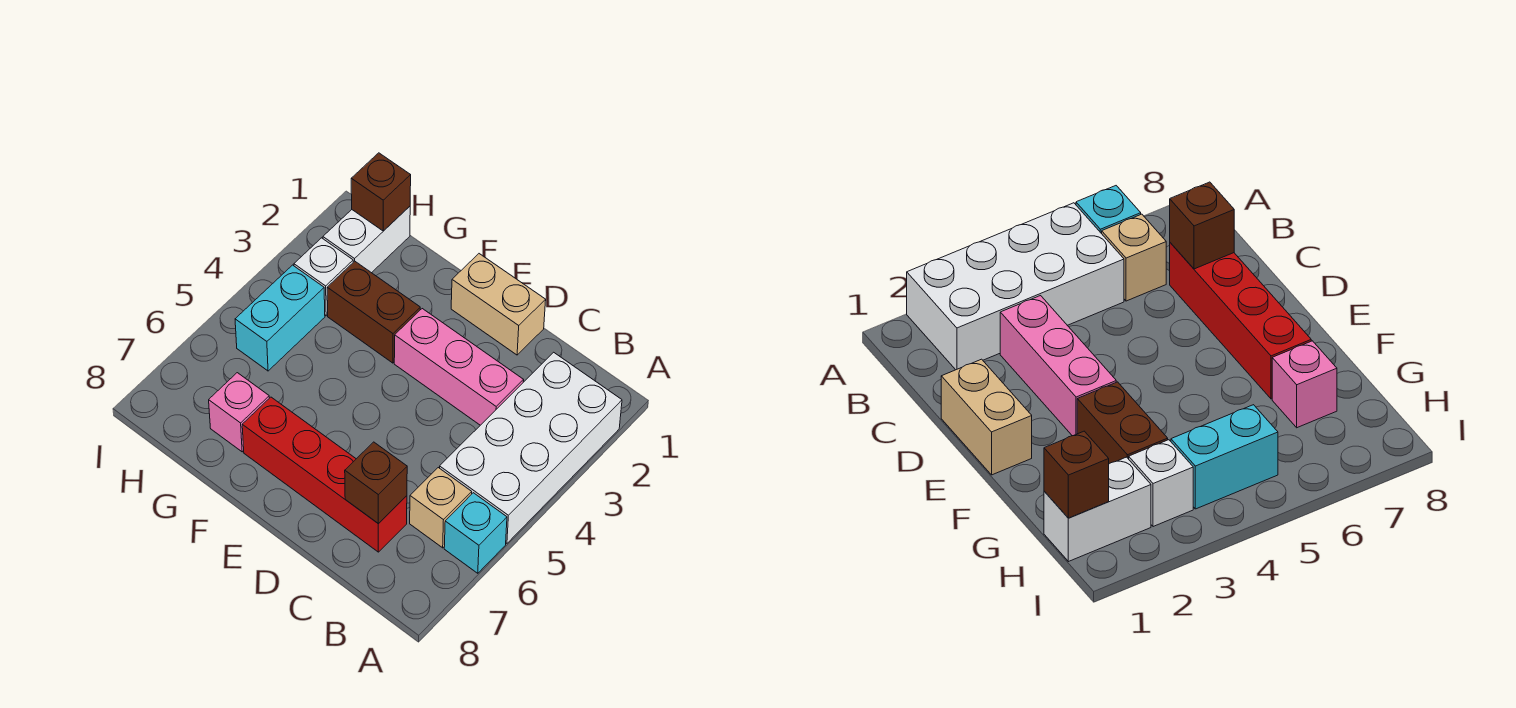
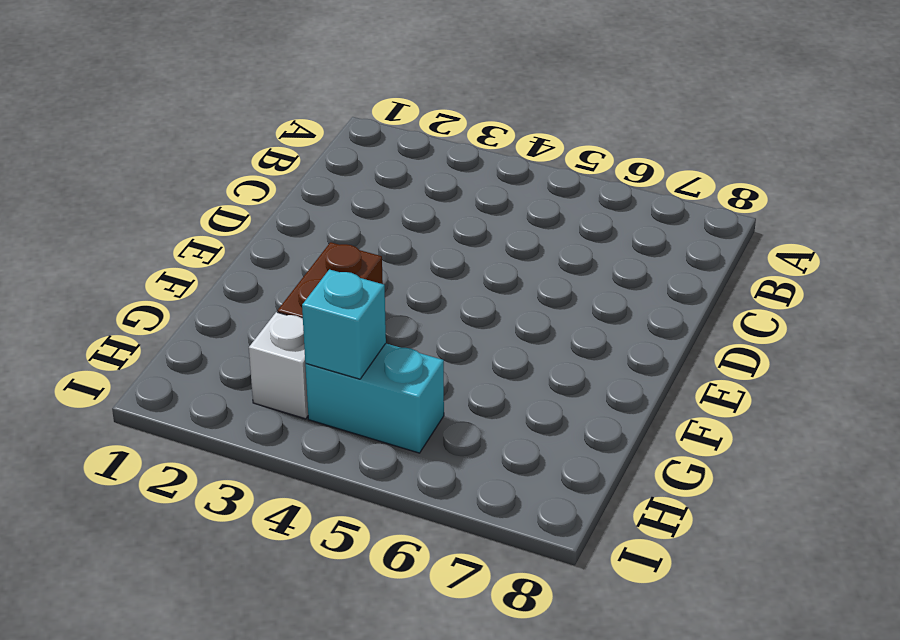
cyan brick H4 level 2 -> cyan brick A6 level 1
none -> white brick A2:B5 level 1
none -> tan brick B6 level 1
none -> pink brick C3:E3 level 1

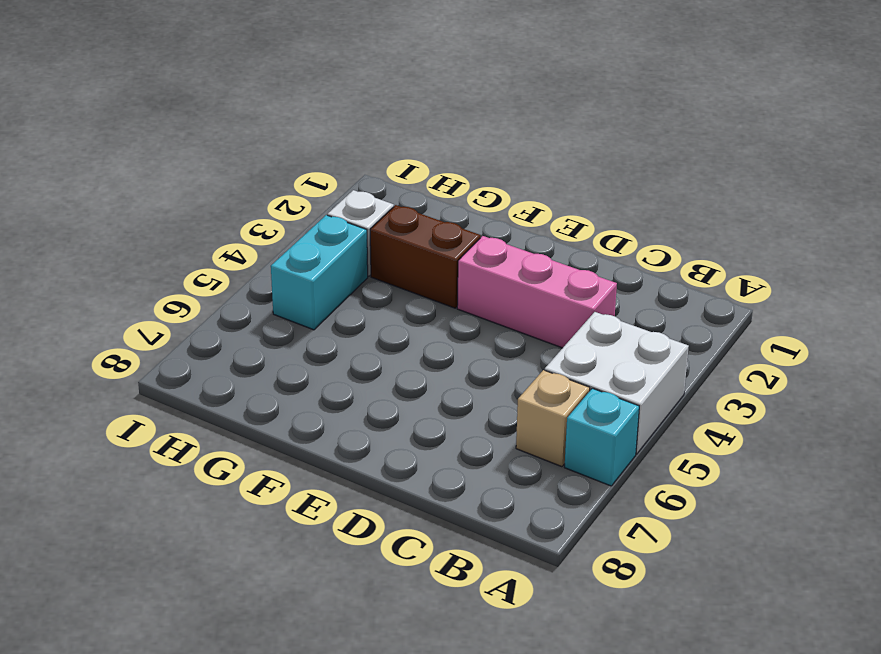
white brick A4:B5 level 1 -> white brick A2:B5 level 1
none -> red brick C7:F7 level 1
none -> tan brick D1:E1 level 1
none -> pink brick G7 level 1

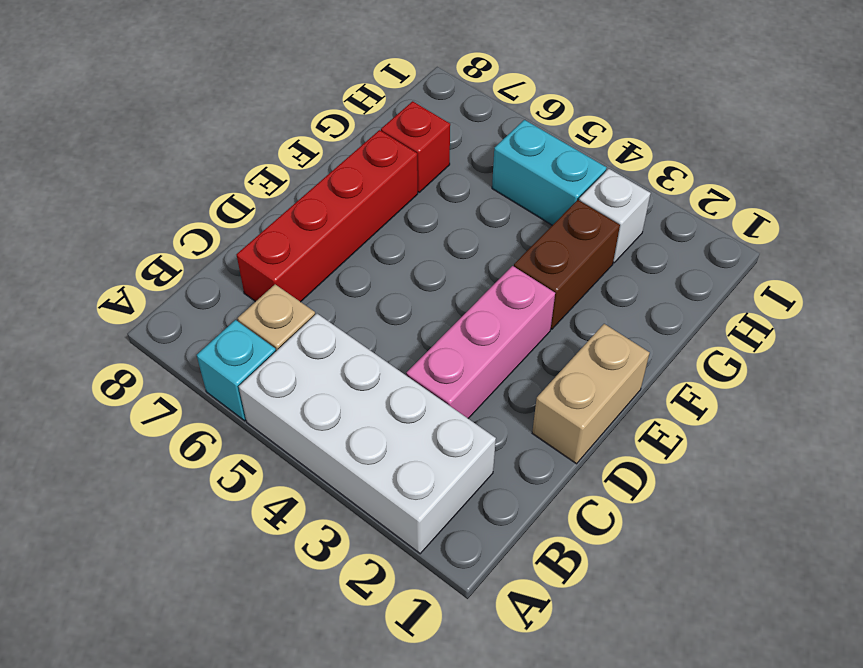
red brick G7 level 1 -> pink brick G7 level 1
none -> white brick H1:H2 level 1
none -> brown brick C7 level 2
none -> brown brick H1 level 2

